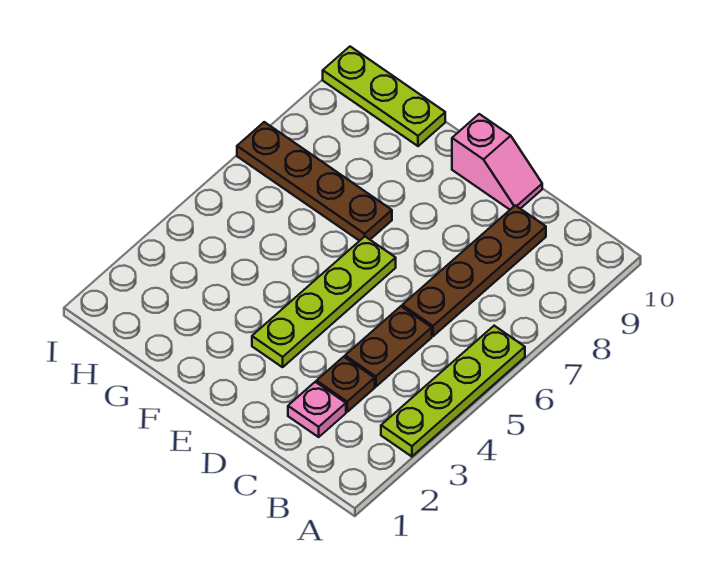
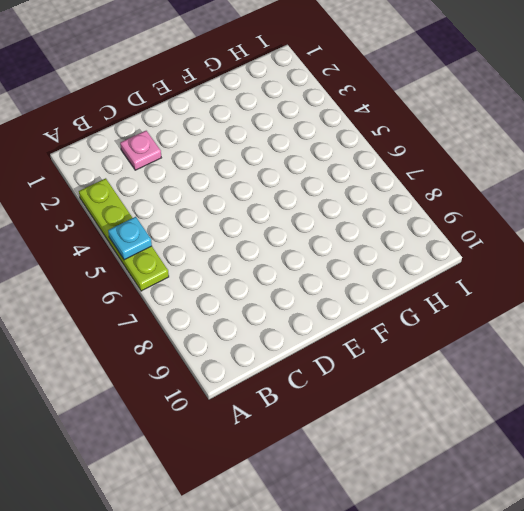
cyan plate A5 level 2 -> none
none -> brown plate C3 level 1
none -> brown plate C4:C5 level 1

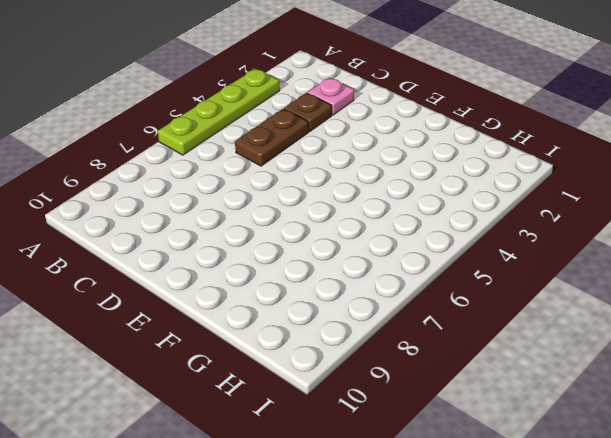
none -> brown plate C6:C9 level 1
none -> pink slope D10:E10 level 1 top E

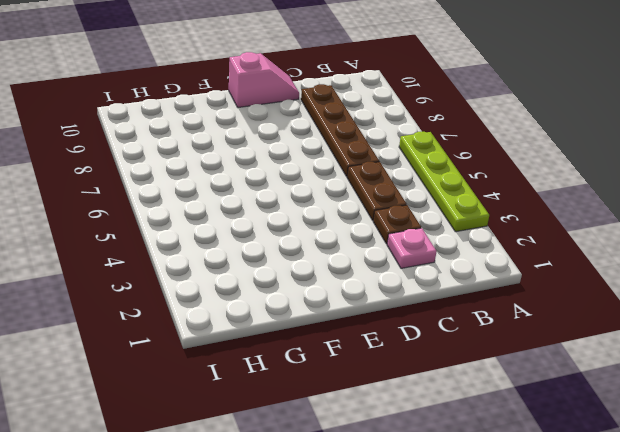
none -> lime plate E3:E6 level 1
none -> brown plate F7:I7 level 1

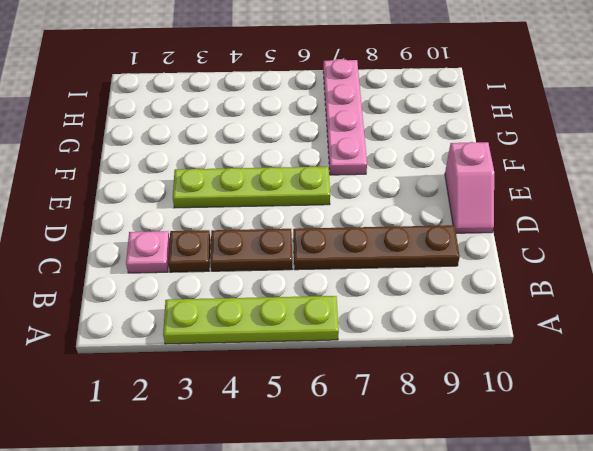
pink plate F7:I7 level 1 -> brown plate F7:I7 level 1
none -> lime plate G10:I10 level 1

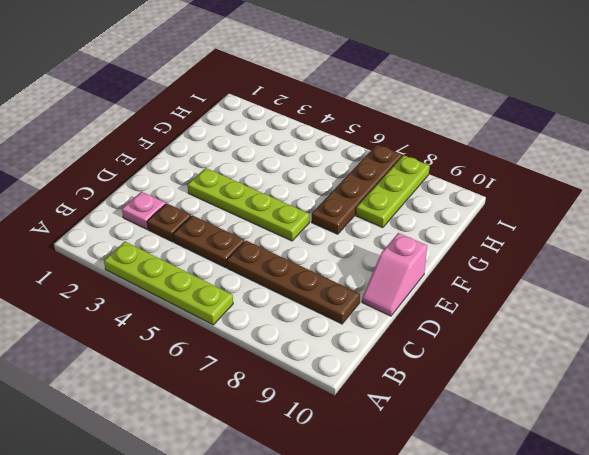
lime plate G8:I8 level 1 -> lime plate G10:I10 level 1

